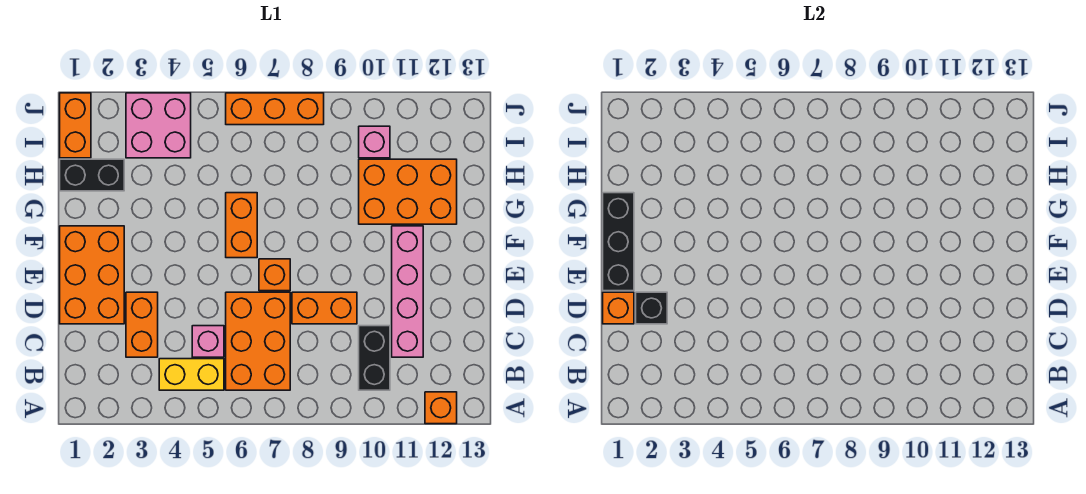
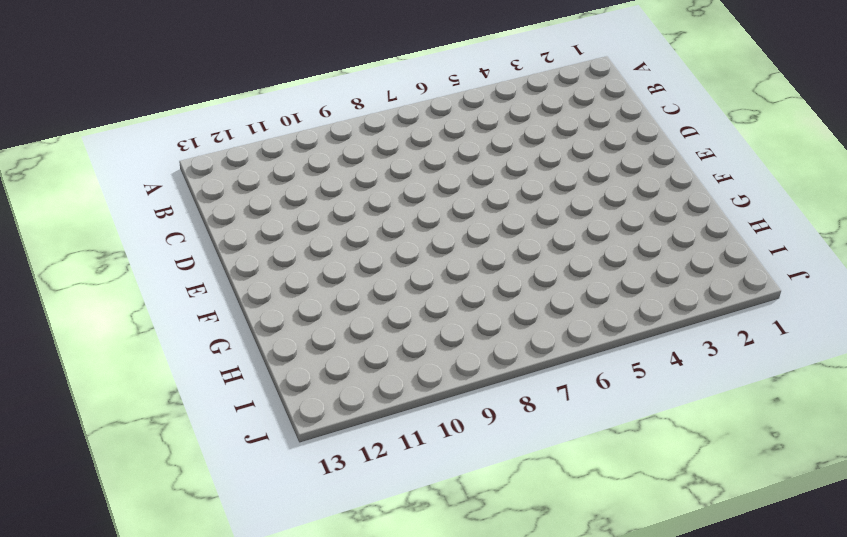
none -> orange brick A12 level 1
none -> yellow brick B4:B5 level 1
none -> orange brick B6:D7 level 1

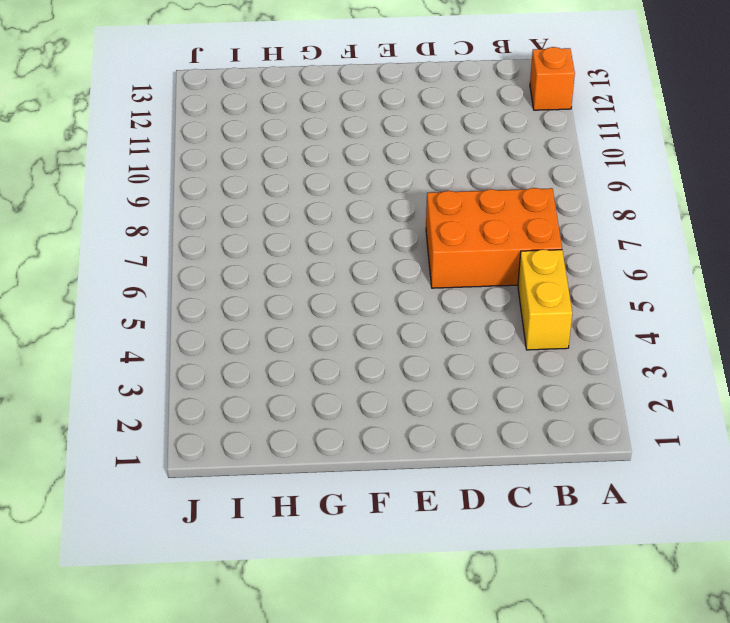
none -> black brick B10:C10 level 1
none -> orange brick C3:D3 level 1
none -> pink brick C5 level 1

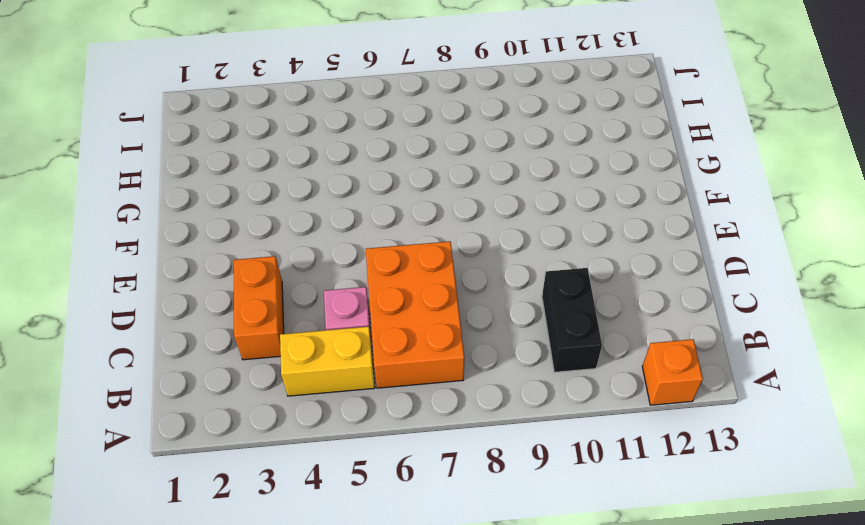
none -> pink brick C11:F11 level 1
none -> orange brick D1:F2 level 1
none -> orange brick D8:D9 level 1

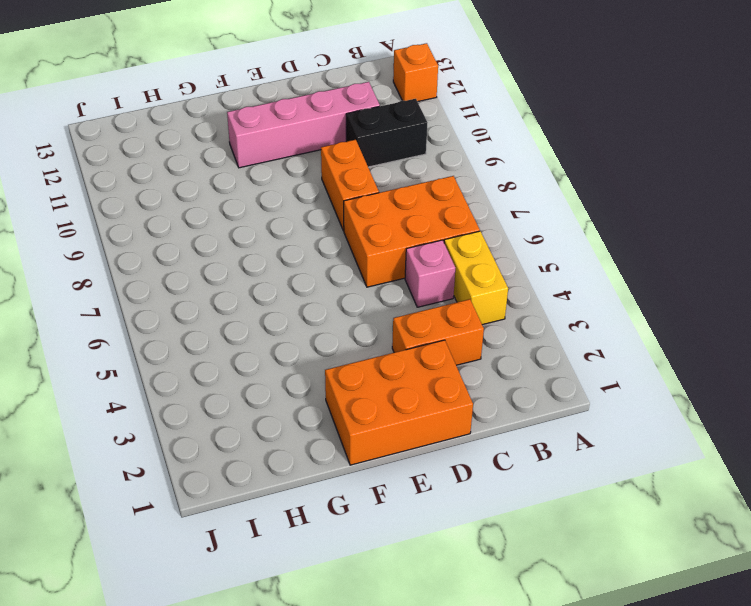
none -> orange brick E7 level 1
none -> orange brick F6:G6 level 1
none -> orange brick G10:H12 level 1

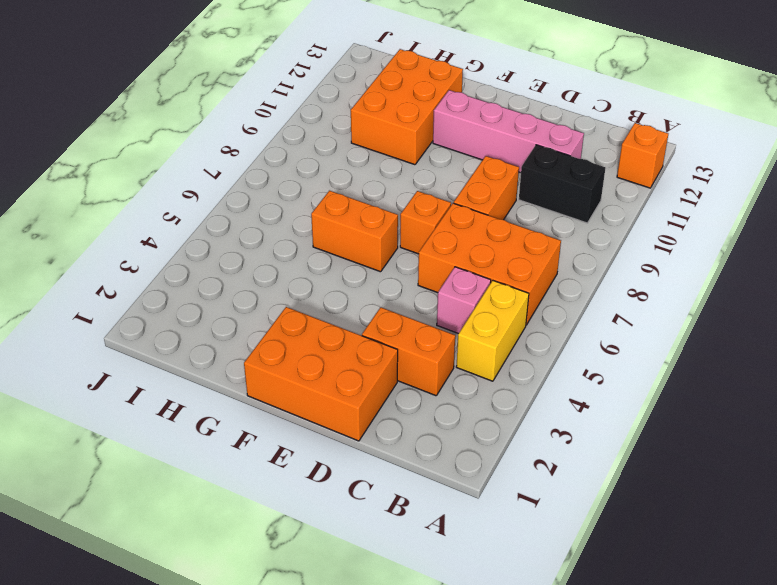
none -> black brick H1:H2 level 1
none -> orange brick I1:J1 level 1
none -> pink brick I3:J4 level 1

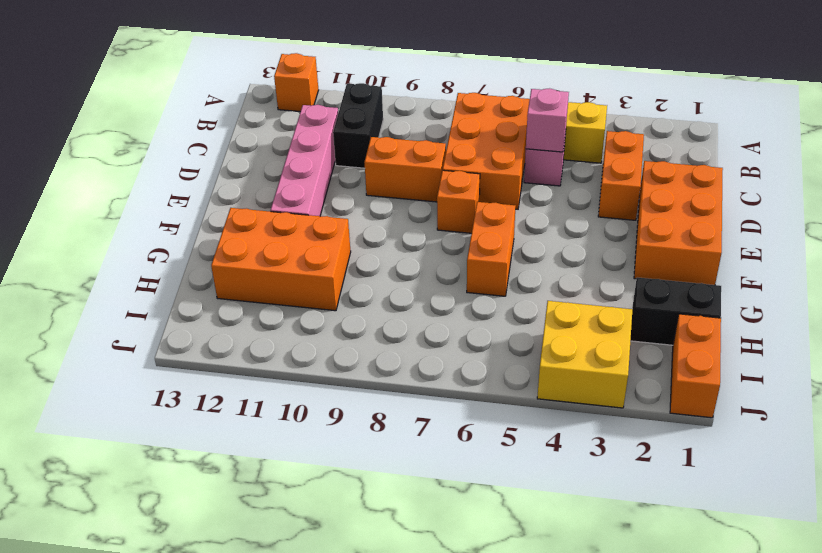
pink brick C5 level 2 -> pink brick I10 level 1
yellow brick I3:J4 level 1 -> pink brick I3:J4 level 1
none -> orange brick J6:J8 level 1
none -> orange brick D1 level 2
none -> black brick D2 level 2

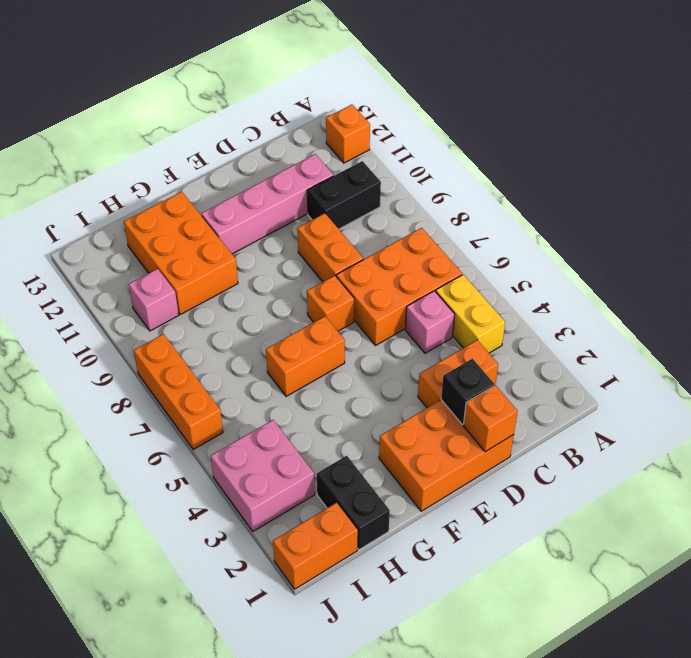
none -> black brick E1:G1 level 2

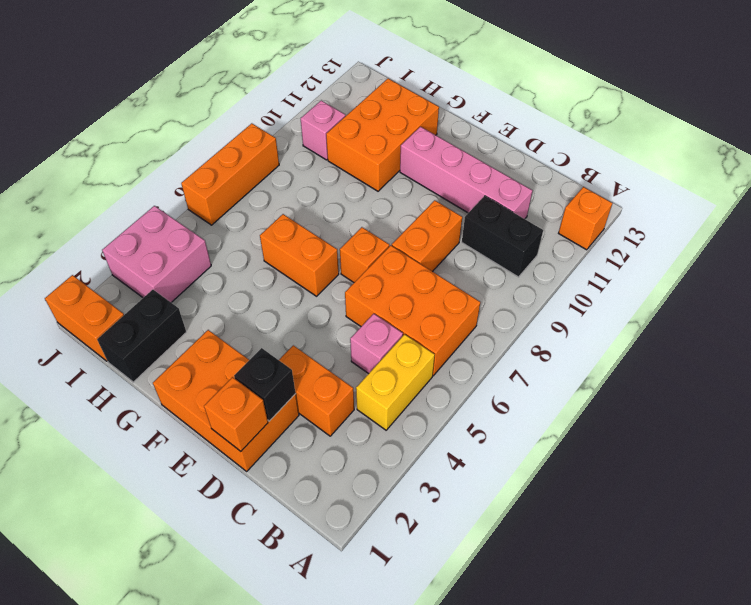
none -> black brick E1:G1 level 2

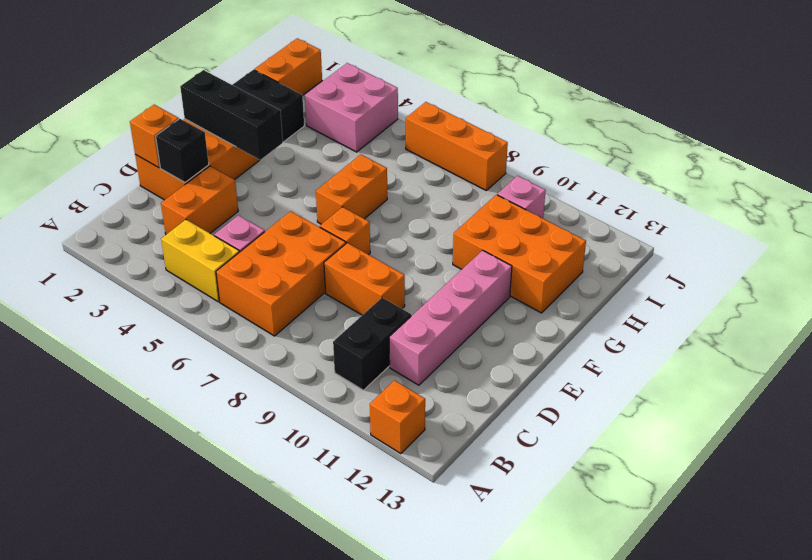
black brick F1:F3 level 2 -> black brick E1:G1 level 2

